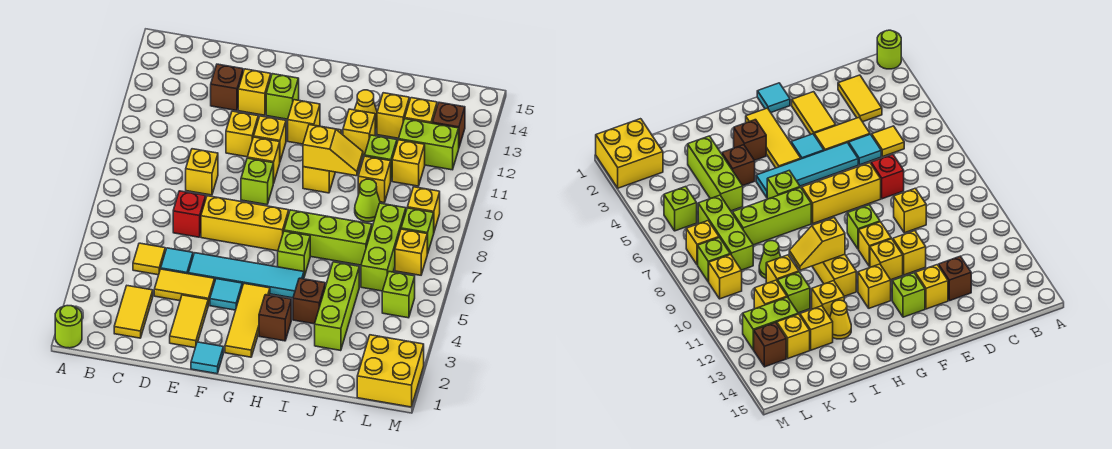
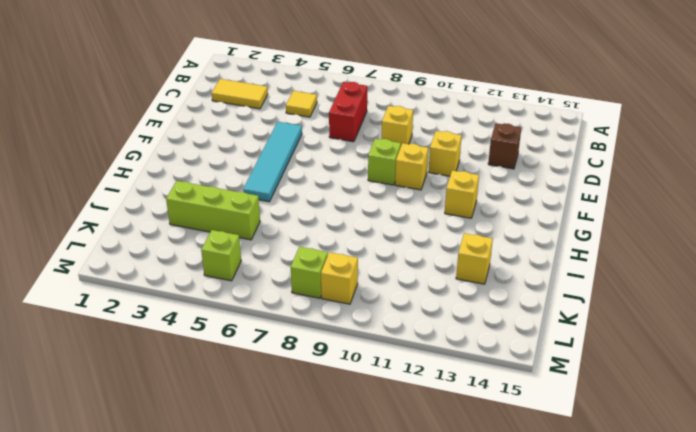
red brick C7:D7 level 1 -> red brick D7 level 1
none -> lime round brick A1 level 1
none -> yellow tile D4:E4 level 1
none -> cyan tile D5 level 1
none -> yellow tile E2:E3 level 1

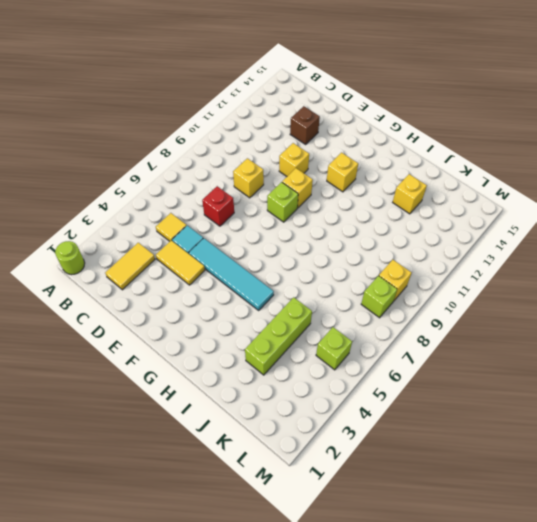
none -> yellow tile E2:E3 level 1
none -> yellow brick E7:G7 level 1
none -> yellow brick E13 level 1
none -> cyan tile F1 level 1

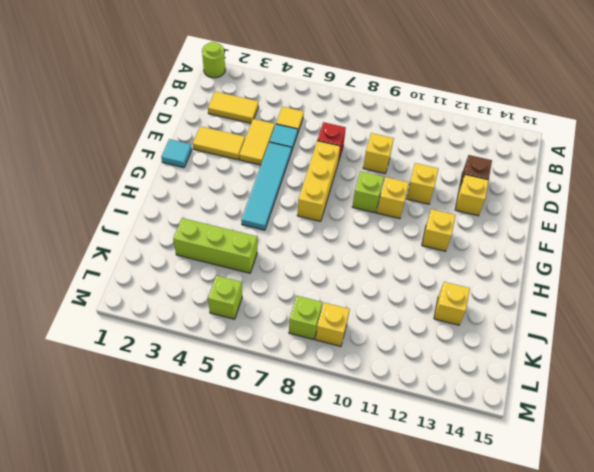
none -> cyan tile F4 level 1
none -> yellow brick F11 level 1
none -> lime brick F13 level 1
none -> yellow tile G2:G4 level 1

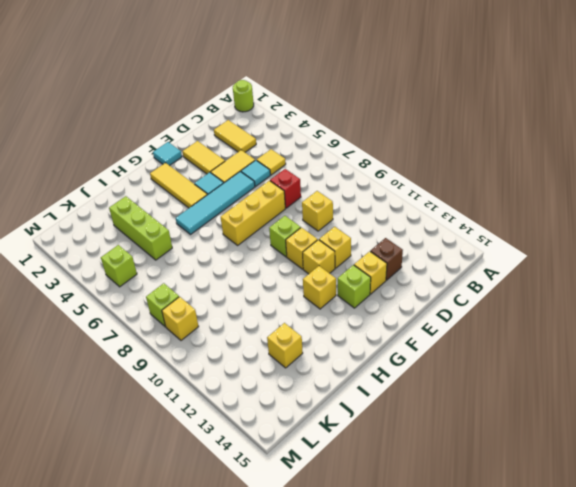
none -> brown brick H3 level 1
none -> lime brick H6 level 1
none -> lime brick H7:J7 level 1
none -> yellow brick H10:H11 level 1

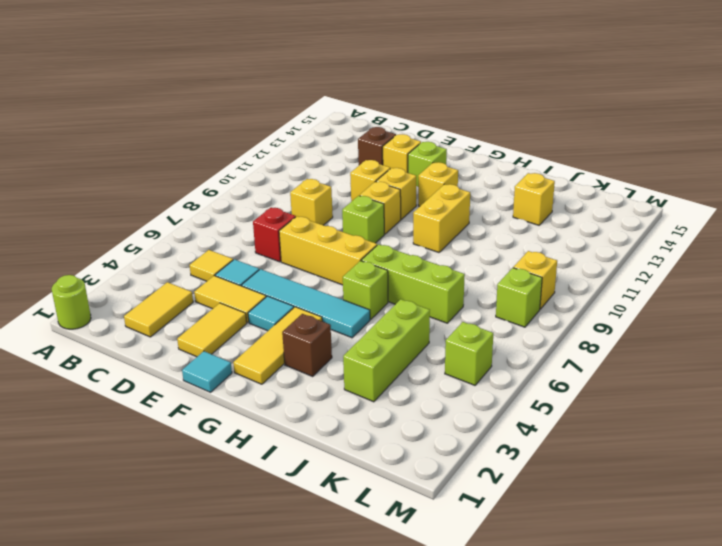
none -> brown brick I4 level 1
none -> yellow brick I12 level 1
none -> yellow cone I13 level 1
none -> lime cone J9 level 1

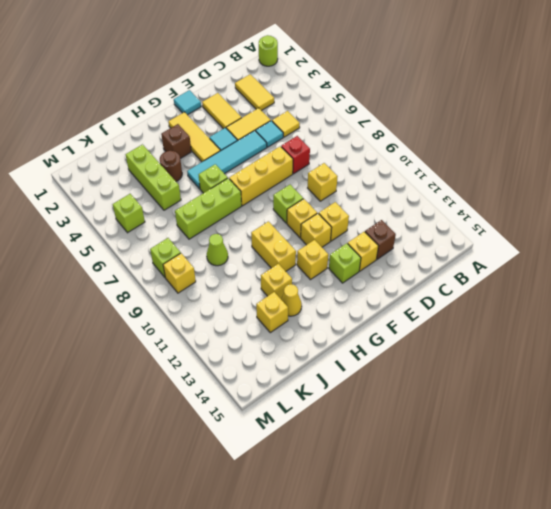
brown round brick I4 level 1 -> brown brick I4 level 1
none -> yellow brick J10 level 1
none -> lime brick J11 level 1
none -> lime brick K6:K8 level 1
none -> yellow brick K11 level 1

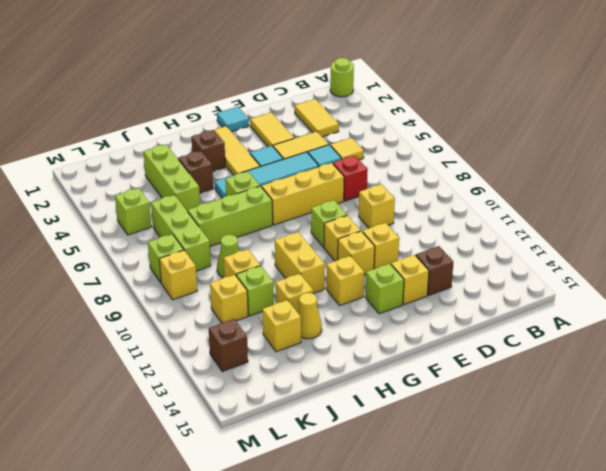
none -> lime brick K12:L12 level 1
none -> yellow brick K13 level 1
none -> yellow brick L1:M2 level 1
none -> yellow brick L7 level 1

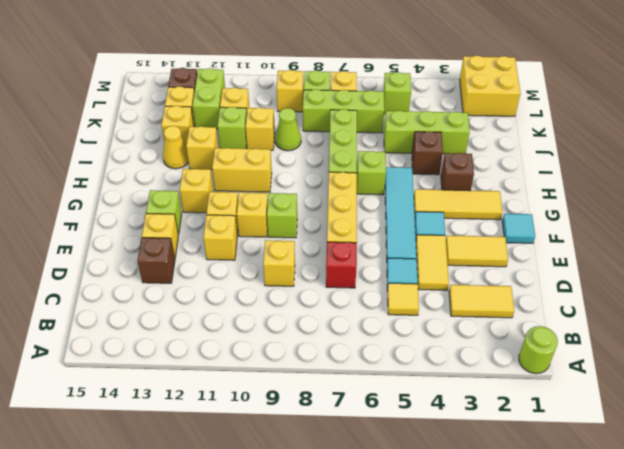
none -> yellow slope H10:I10 level 2 top H

